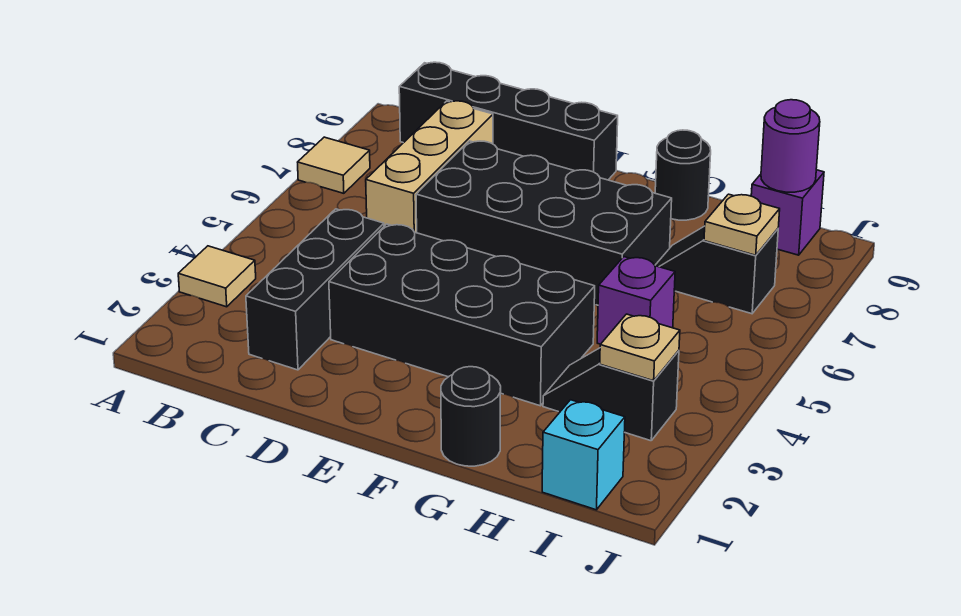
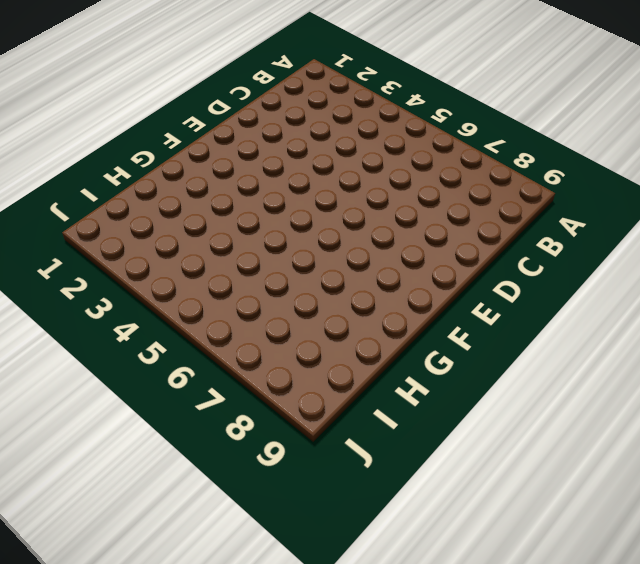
none -> tan tile A3 level 1
none -> tan tile A7 level 1
none -> black brick B9:E9 level 1

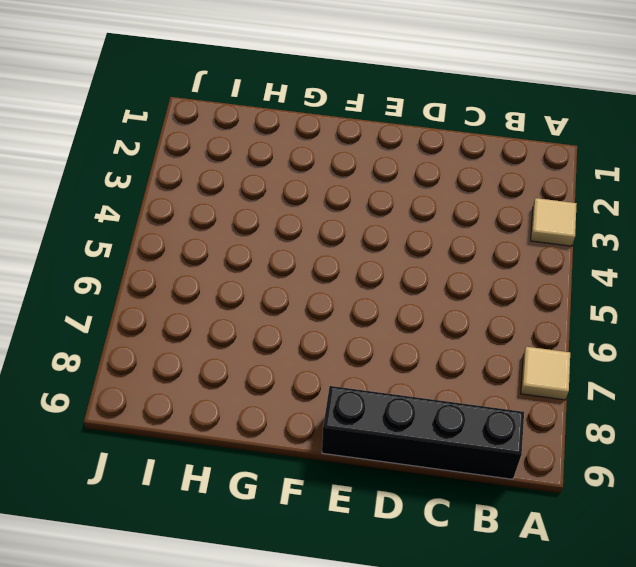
none -> black brick C2:C4 level 1
none -> tan brick C6:C8 level 1
none -> black brick D3:G4 level 1

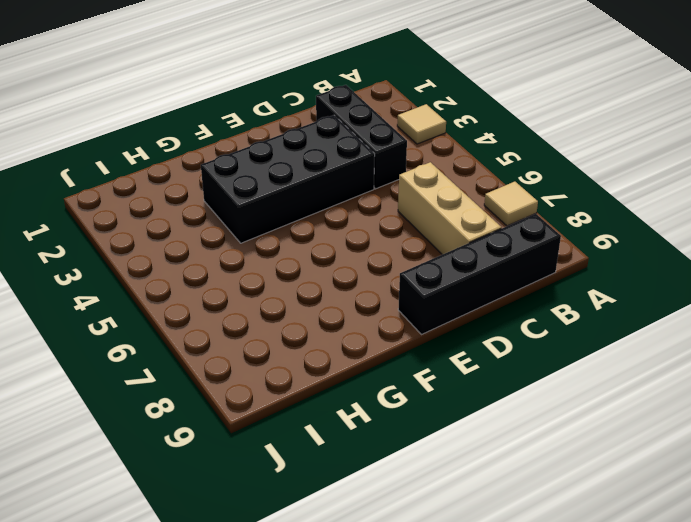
none -> black brick D6:G7 level 1
none -> black round brick G1 level 1
none -> black round brick G9 level 1

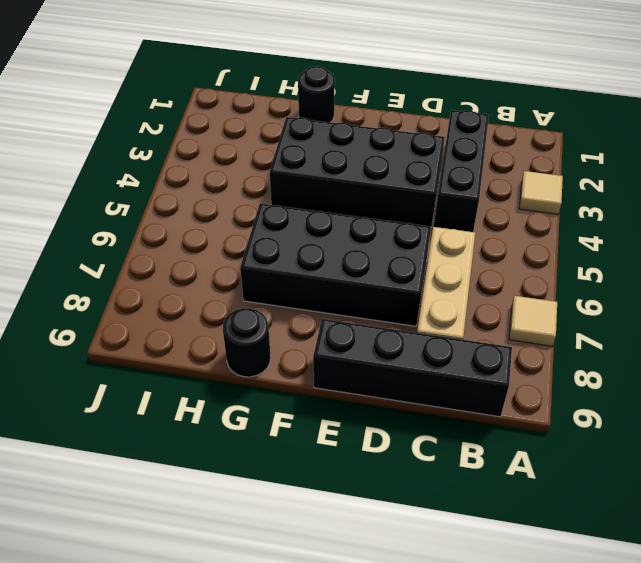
none -> black slope H3:I3 level 1 top I
none -> purple brick H5 level 1
none -> black slope H7:I7 level 1 top I

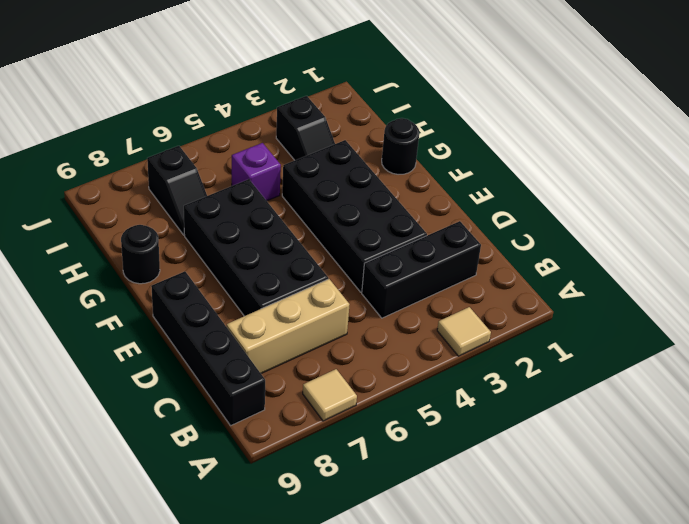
none -> cyan brick I1 level 1
none -> purple brick I9 level 1
none -> tan plate I3 level 2

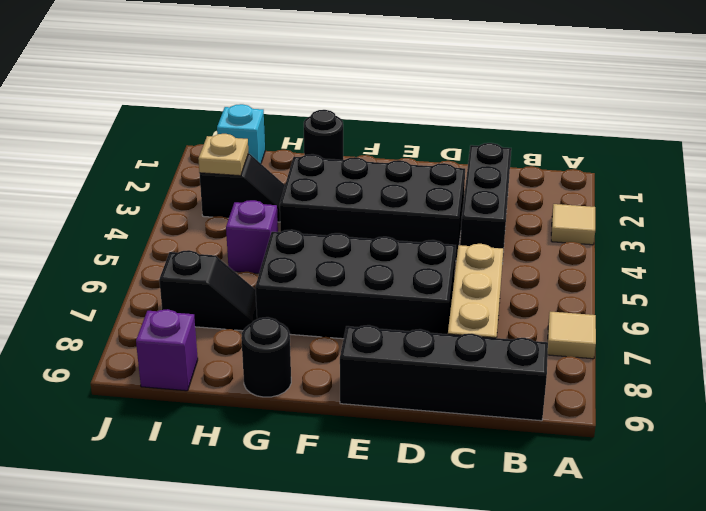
none -> tan plate I7 level 2
none -> purple round brick I9 level 2

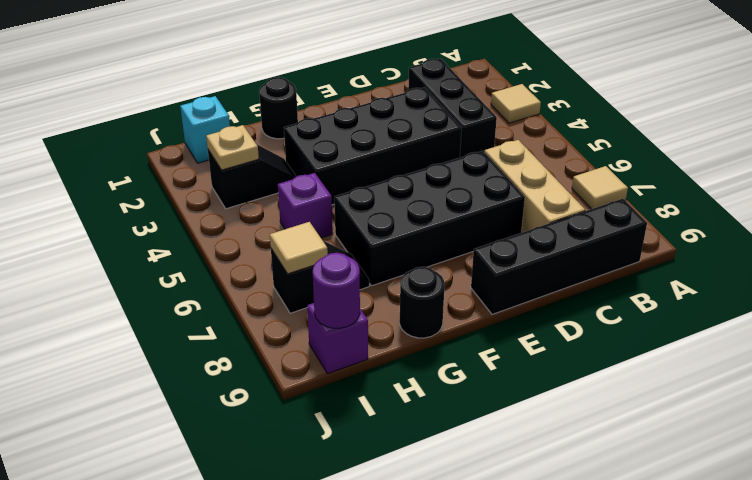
tan tile I7 level 2 -> tan plate I7 level 2

